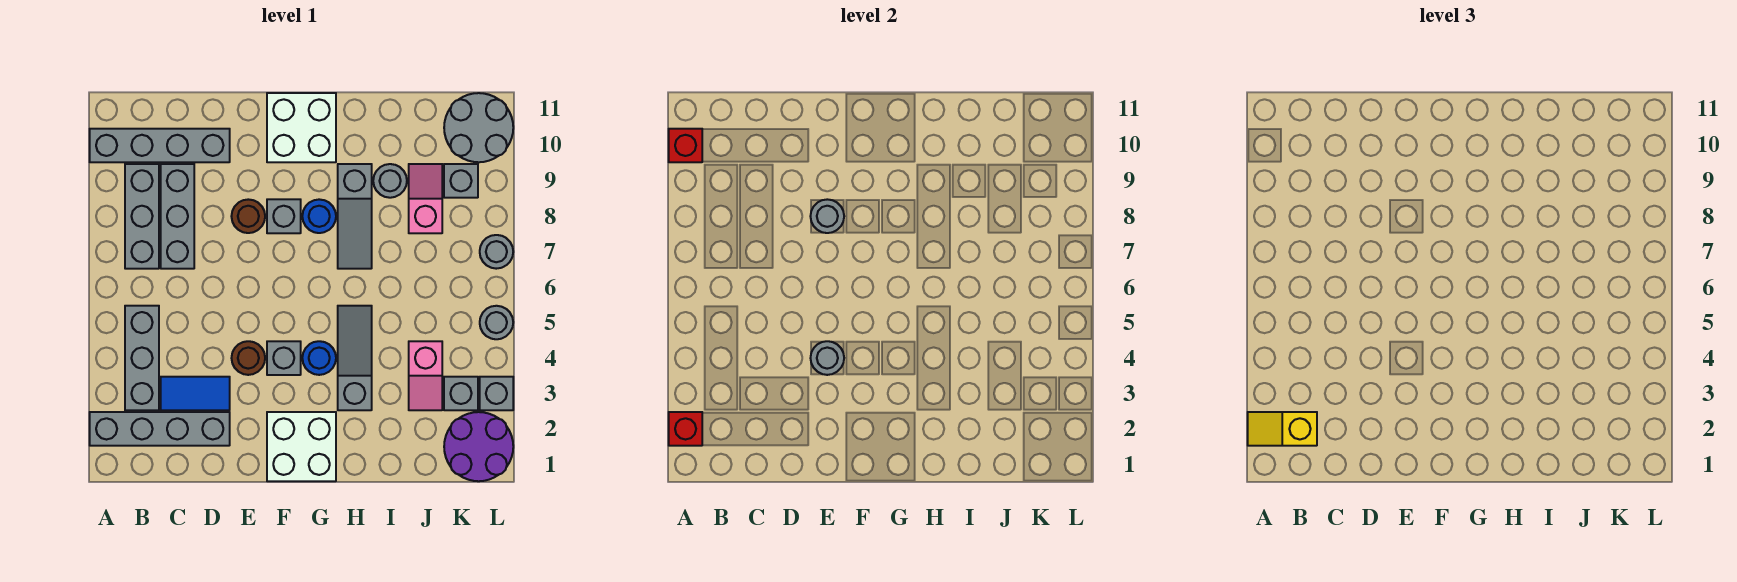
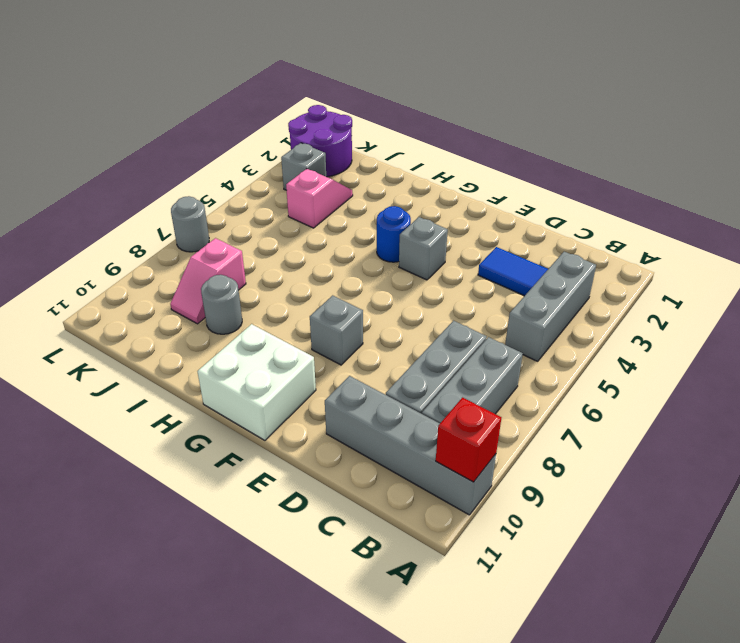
none -> grey brick A2:D2 level 1
none -> brown round brick E4 level 1
none -> brown round brick E8 level 1
none -> white brick F1:G2 level 1

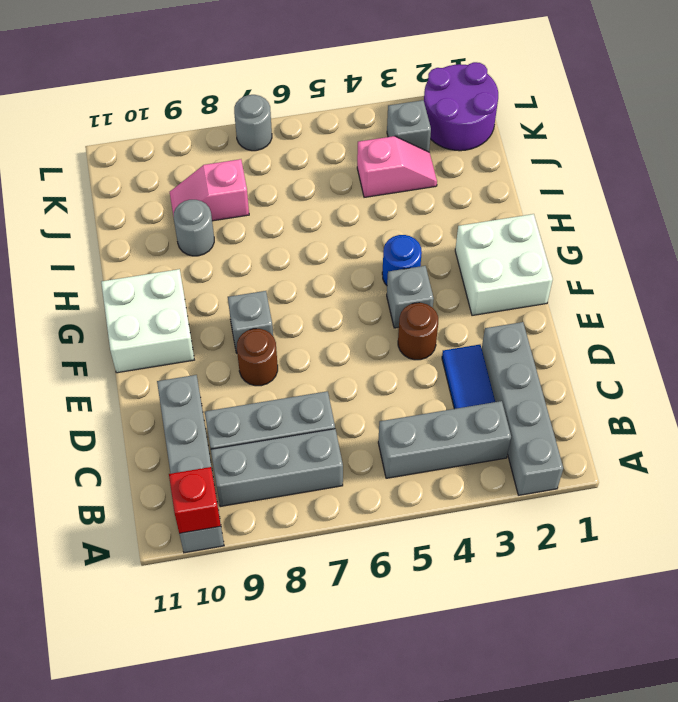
none -> blue round brick G8 level 1
none -> grey slope H3:H5 level 1 top 3
none -> grey slope H7:H9 level 1 top 9
none -> grey brick K9 level 1

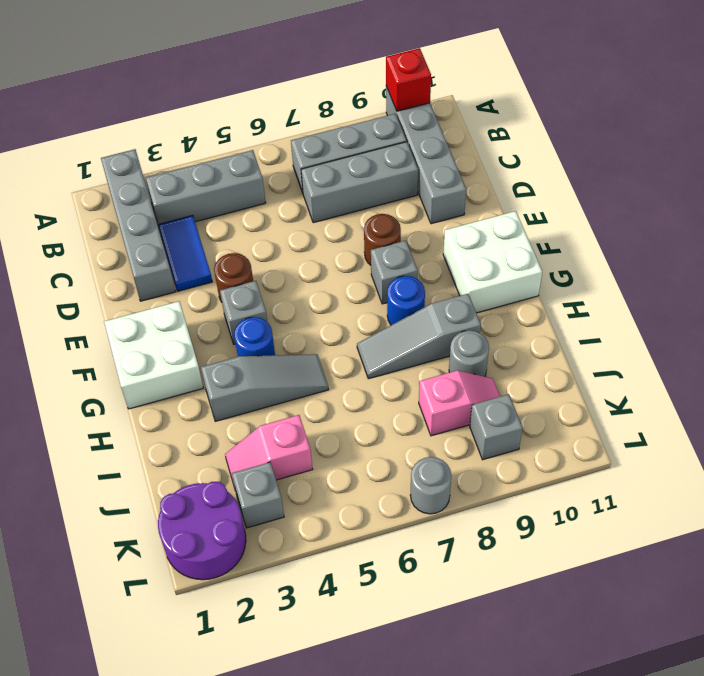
none -> grey round brick K10:L11 level 1
none -> grey brick L3 level 1
none -> grey round brick L5 level 1
none -> red brick A2 level 2

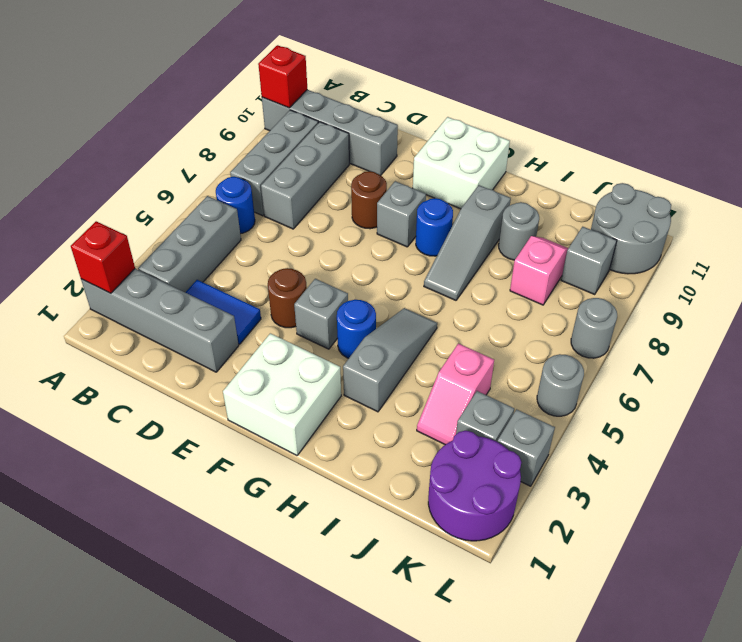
blue round brick B6 level 1 -> none
none -> grey round brick E4 level 2
none -> grey round brick E8 level 2
none -> yellow slope A2:B2 level 3 top B

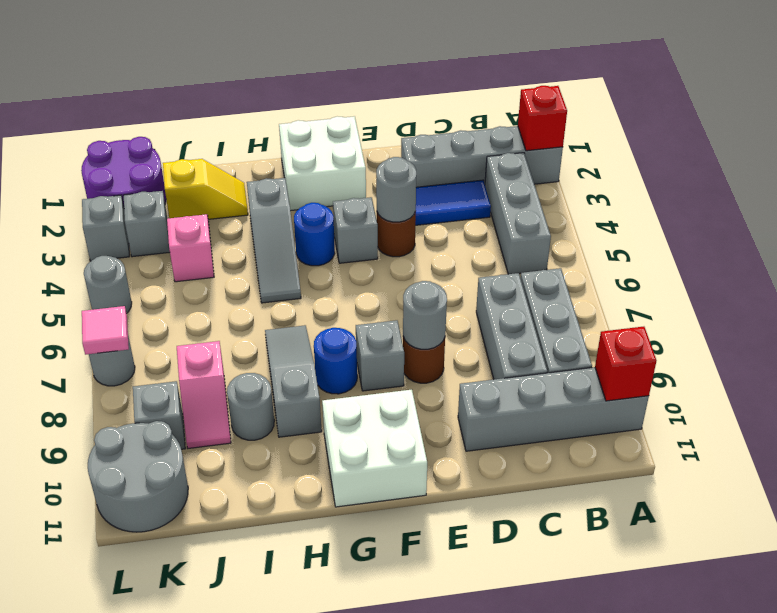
yellow slope I2:J2 level 1 top J -> yellow slope A2:B2 level 3 top B
pink tile L7 level 2 -> none

